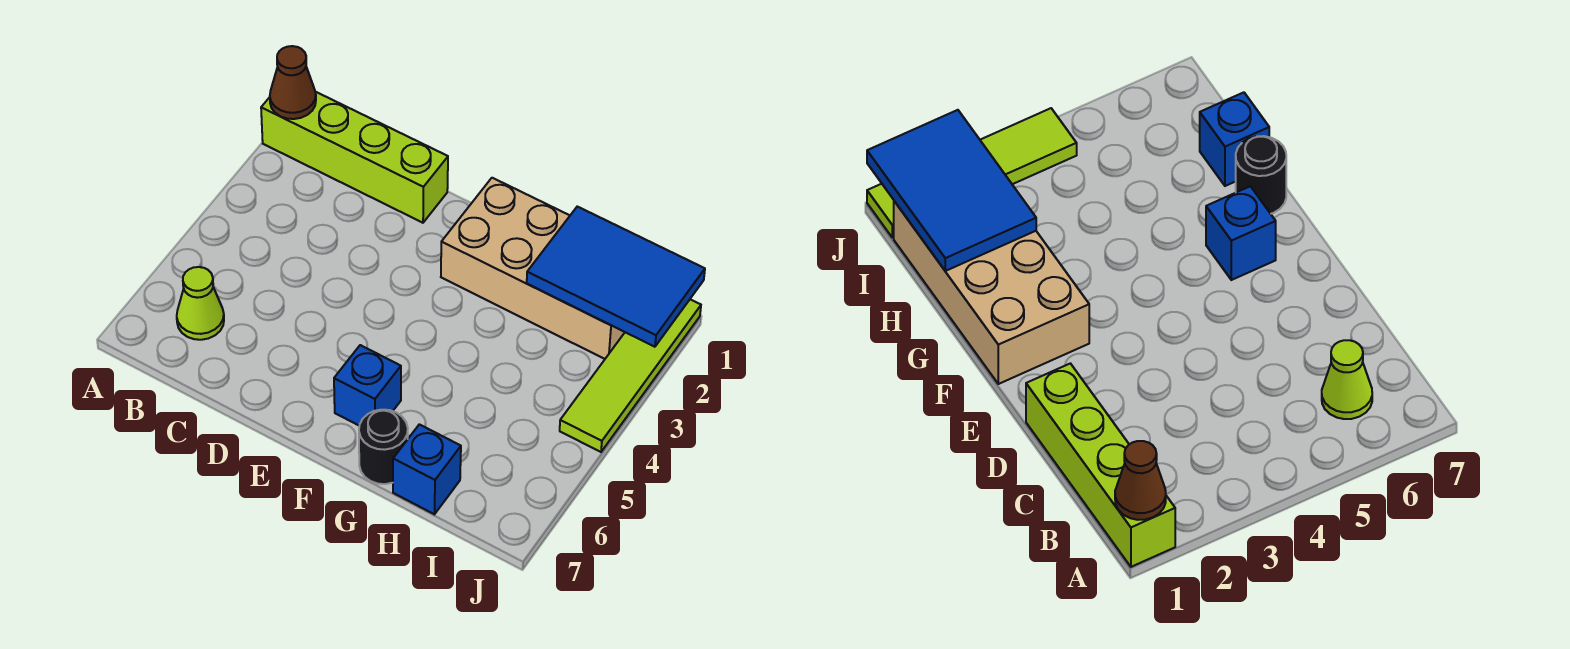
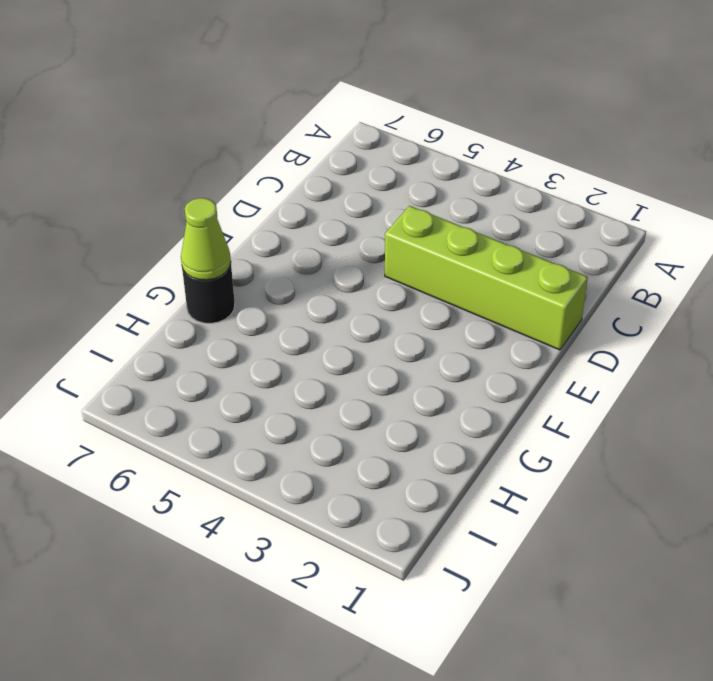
lime brick D1:D4 level 1 -> lime brick A1:D1 level 1
lime cone G7 level 2 -> lime cone B6 level 1
none -> tan brick F1:I2 level 1
none -> blue brick F6 level 1

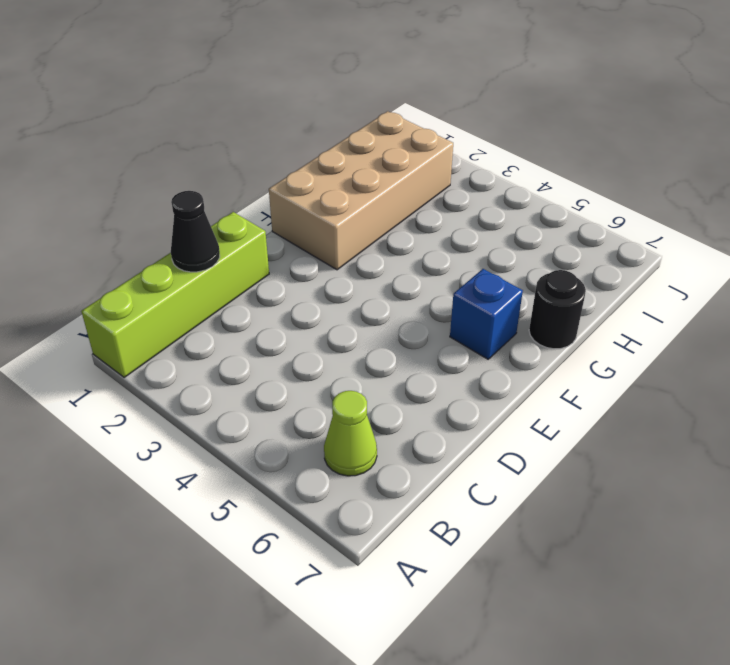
black cone C1 level 2 -> none
none -> blue brick H7 level 1
none -> lime tile J1:J4 level 1

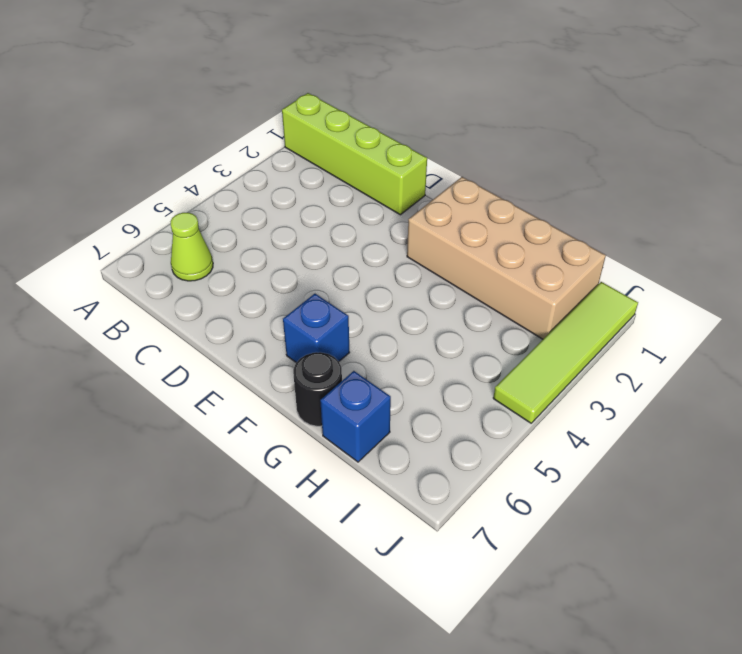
none -> brown cone A1 level 2
none -> blue tile H1:J2 level 2

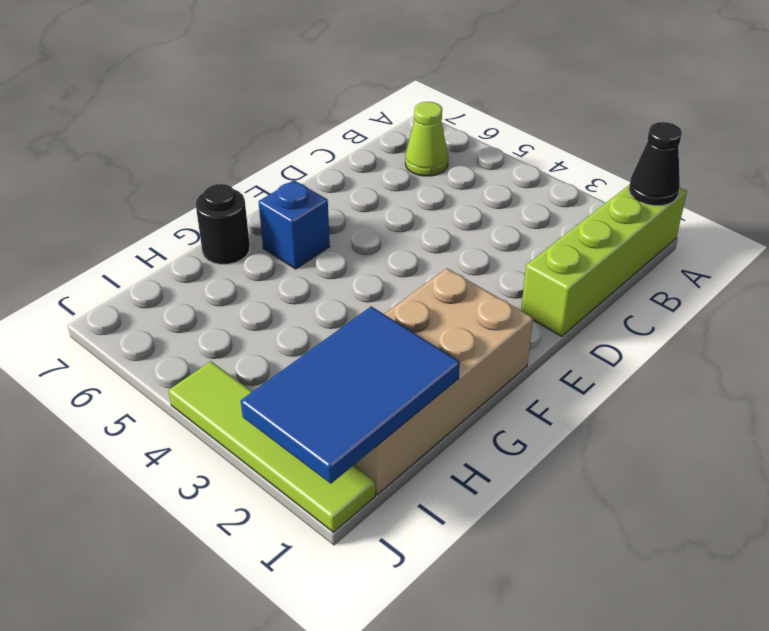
black cone A1 level 2 -> brown cone A1 level 2
none -> blue brick H7 level 1

